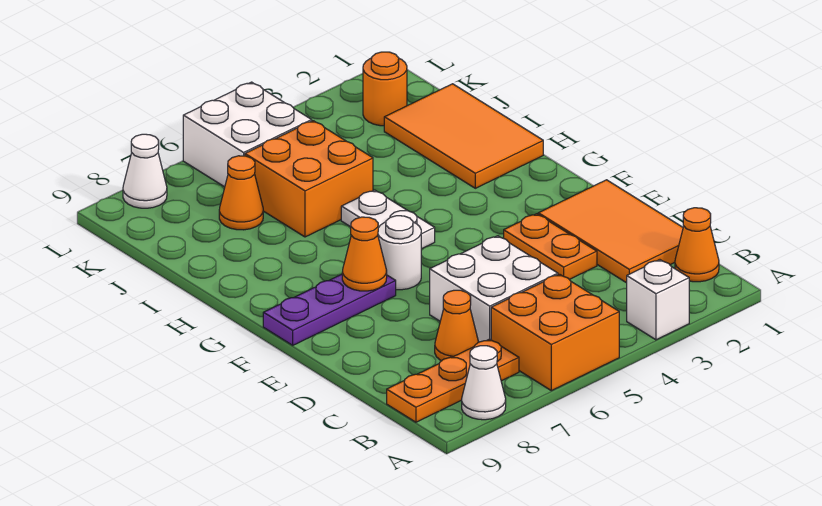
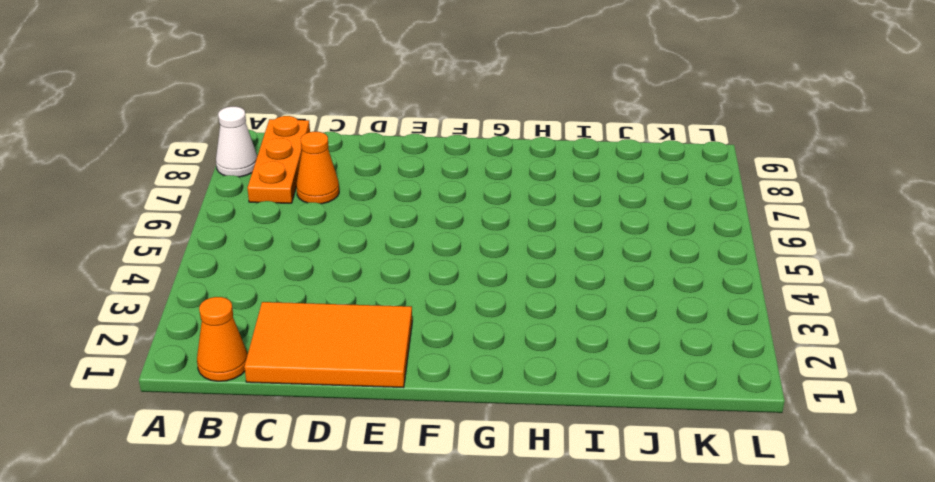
none -> white brick A3 level 1
none -> orange brick A5:B6 level 1
none -> white brick C5:D6 level 1

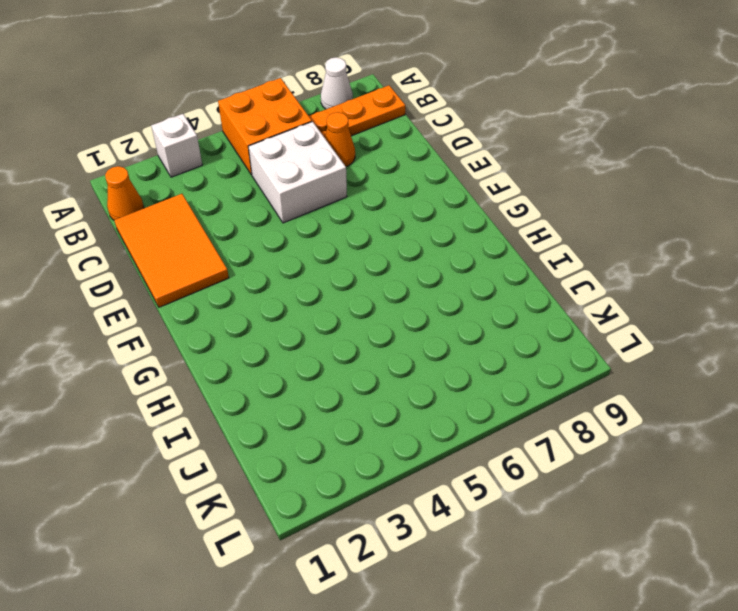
none -> orange plate D3:E3 level 1
none -> white round brick F6 level 1
none -> purple plate F7:F9 level 1

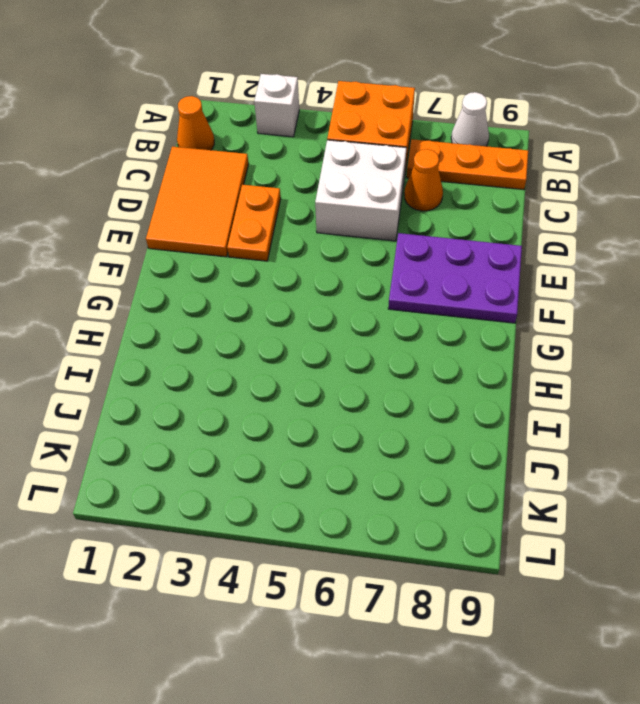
purple plate E7:F9 level 1 -> purple plate F7:F9 level 1
none -> white round brick F6 level 1
none -> white plate G5:H5 level 1
none -> orange tile H1:J2 level 1

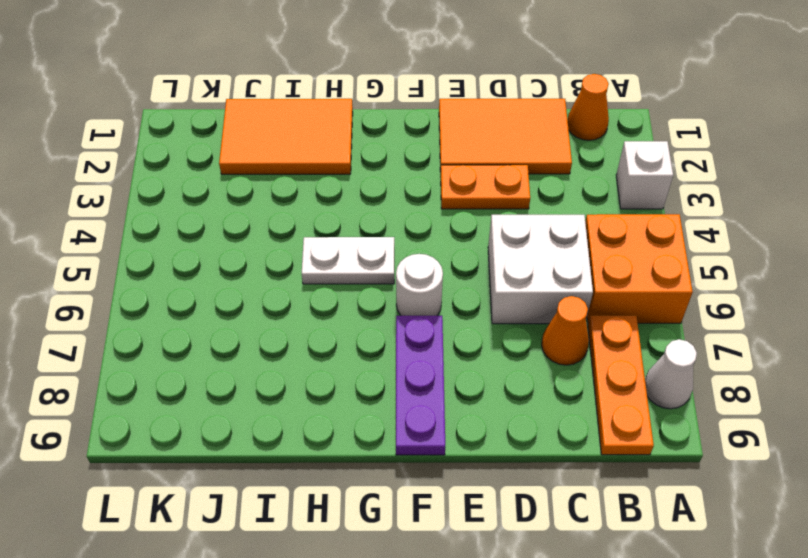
none -> orange brick I5:J6 level 1
none -> orange cone J7 level 1
none -> orange round brick K2 level 1

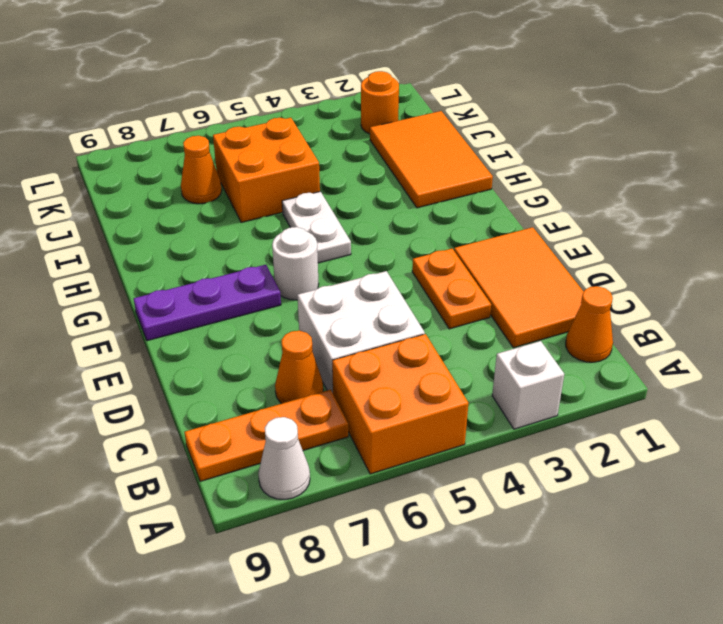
none -> white brick K5:L6 level 1
none -> white cone L8 level 1
none -> orange cone F7 level 2

